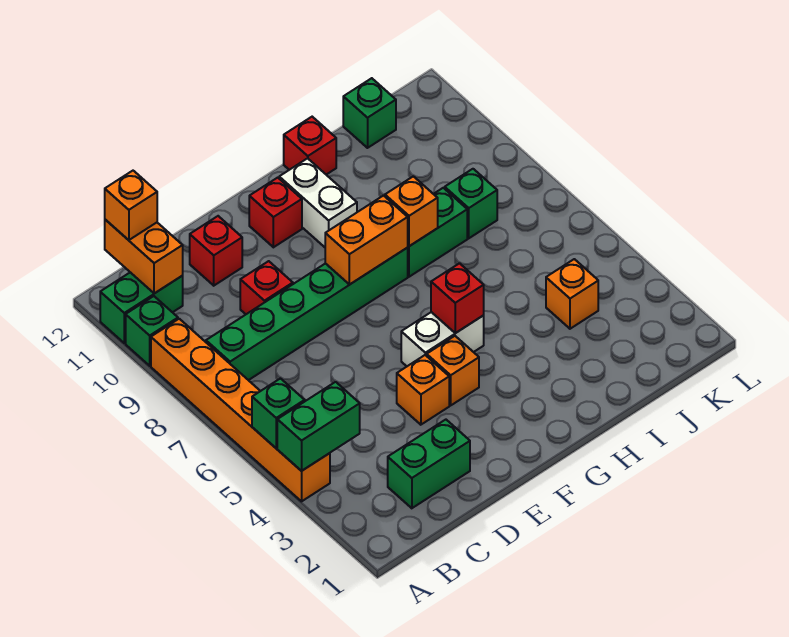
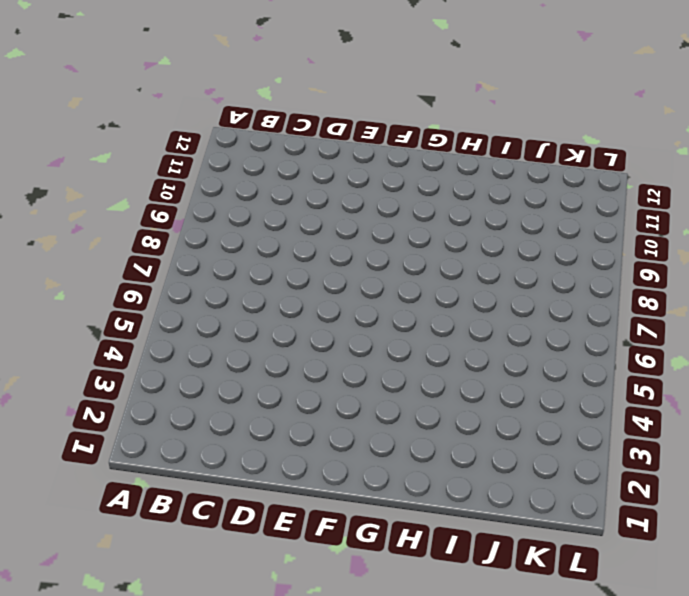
none -> orange brick A4:A9 level 1
none -> green brick A10 level 1
none -> green brick A11:B11 level 1

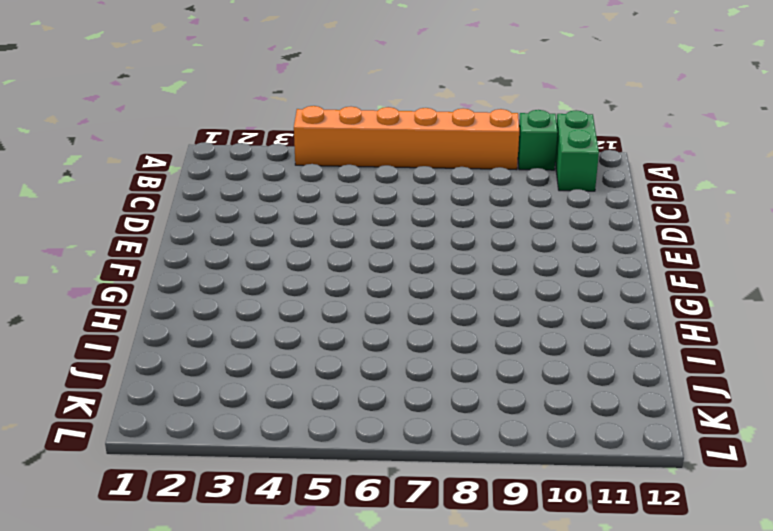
none -> green brick B8:G8 level 1
none -> green brick C2:D2 level 1
none -> red brick D9 level 1

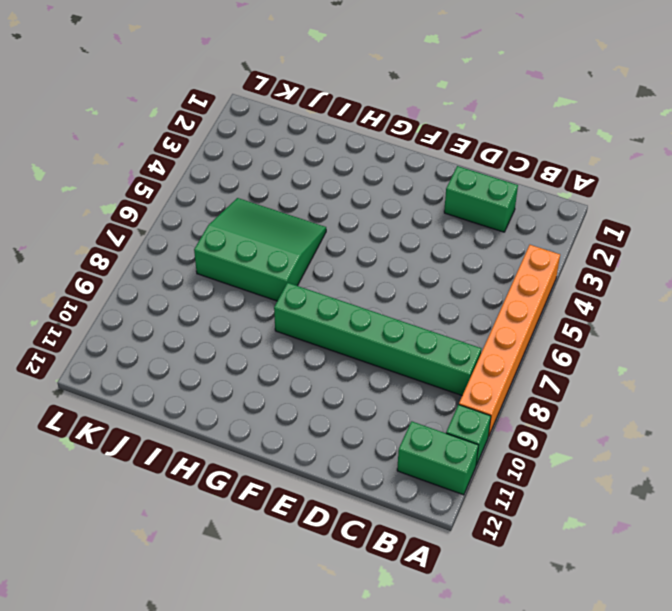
green slope H5:J7 level 1 top 7 -> none
none -> red brick D9 level 1
none -> red brick D11 level 1
none -> orange brick E4 level 1

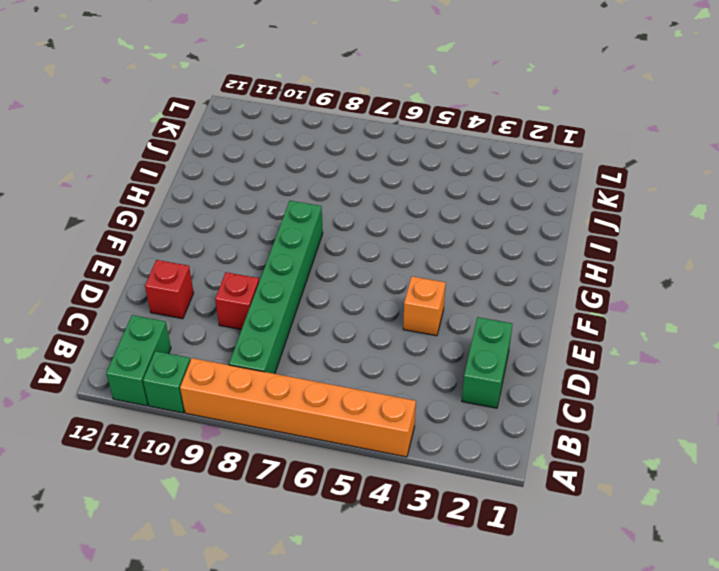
none -> orange brick F4 level 1
none -> white brick F5:G5 level 1
none -> red brick F11 level 1

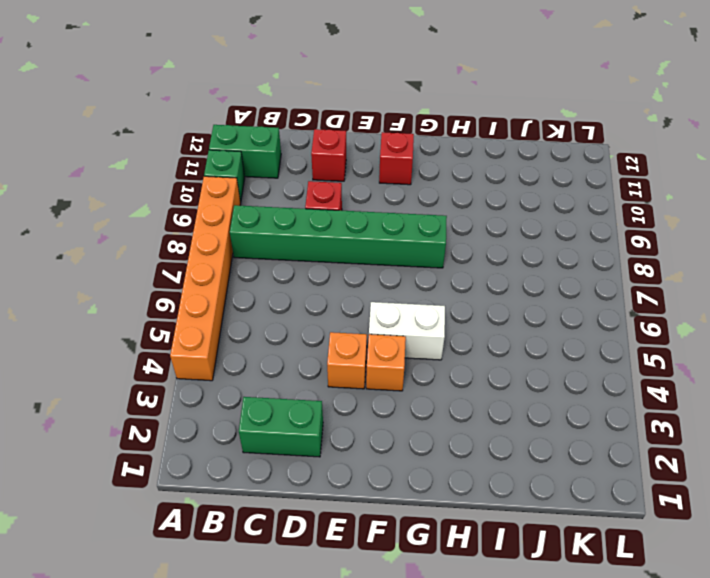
none -> white brick G10:G11 level 1
none -> green brick H8:I8 level 1
none -> red brick H12 level 1

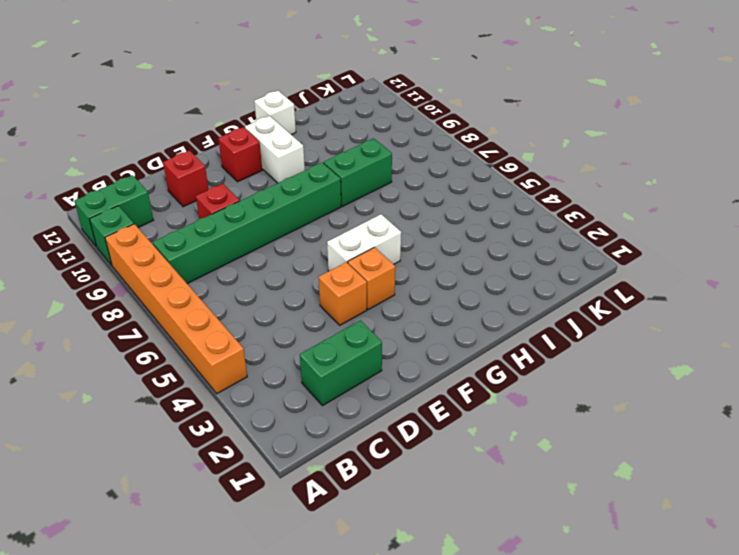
white brick H12 level 1 -> red brick H12 level 1
none -> orange brick J4 level 1
none -> green brick J8 level 1
none -> green brick J12 level 1

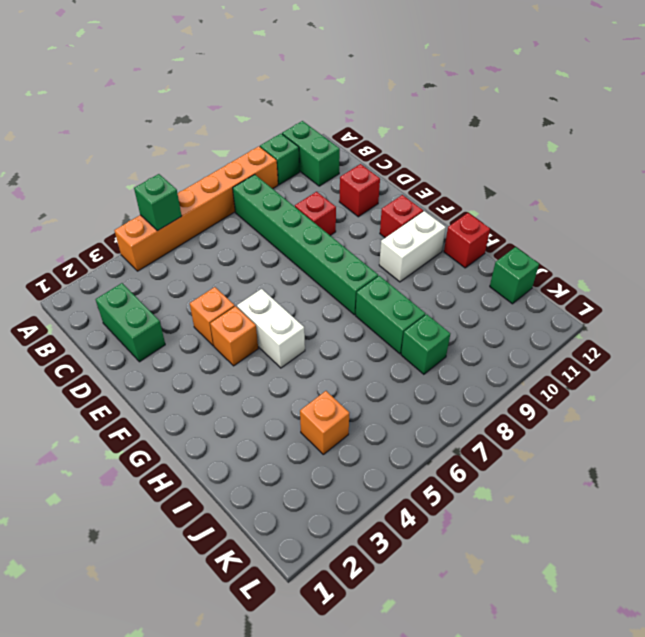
none -> green brick A4:B4 level 2
none -> orange brick B11:B12 level 2
none -> orange brick F8:G8 level 2

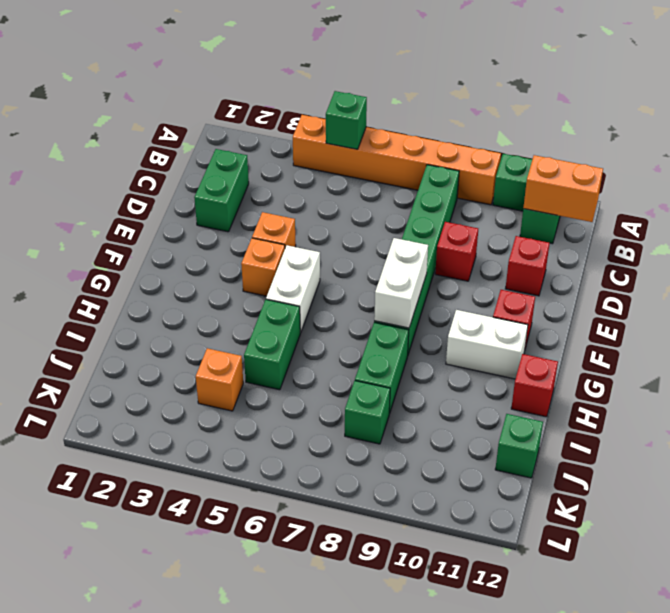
white brick F8:G8 level 2 -> orange brick F8:G8 level 2
green brick H5:I5 level 1 -> green brick A4:B4 level 2
none -> red brick G5 level 2
none -> orange brick H8 level 2
none -> orange brick B12 level 3

